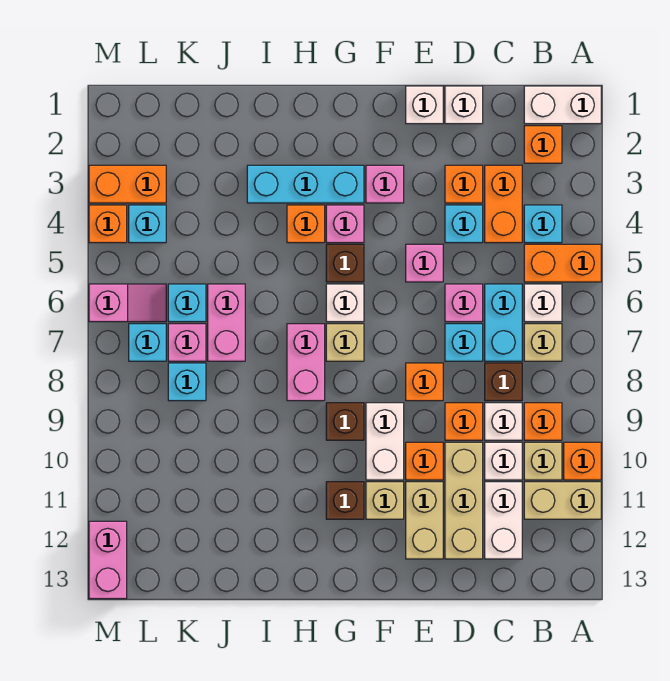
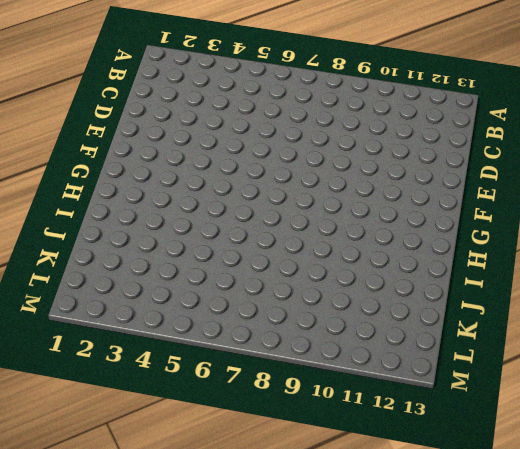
none -> white brick A1:B1 level 1
none -> orange brick A5:B5 level 1
none -> orange brick A10 level 1
none -> tan brick A11:B11 level 1

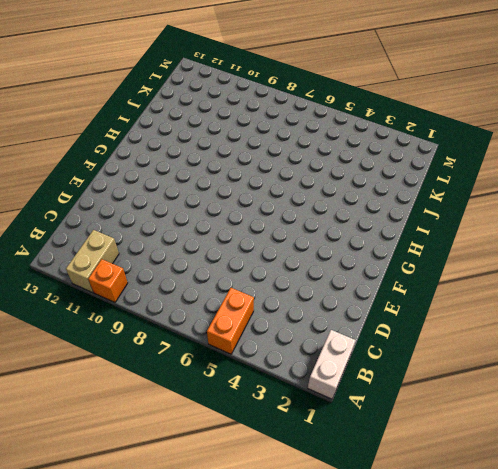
none -> orange brick B2 level 1
none -> cyan brick B4 level 1
none -> white brick B6 level 1
none -> tan brick B7 level 1

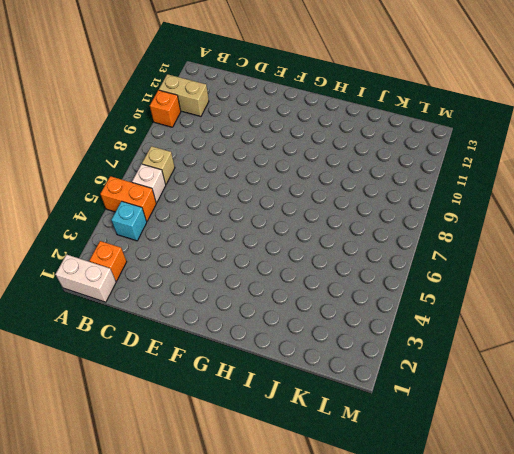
none -> orange brick B9 level 1
none -> tan brick B10 level 1
none -> orange brick C3:C4 level 1
none -> cyan brick C6:C7 level 1

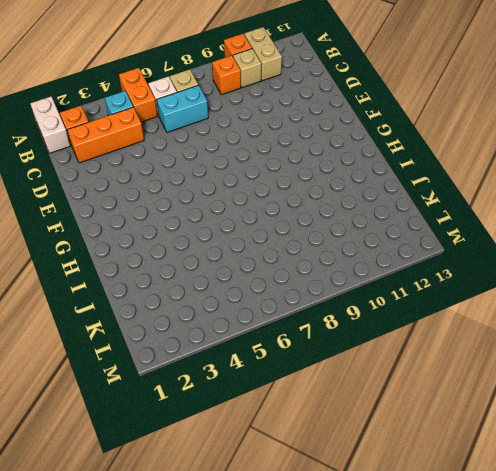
orange brick C2:C4 level 1 -> orange brick C3:C4 level 1
none -> brown brick C8 level 1
none -> white brick C9 level 1
none -> white brick C10 level 1
none -> white brick C11:C12 level 1

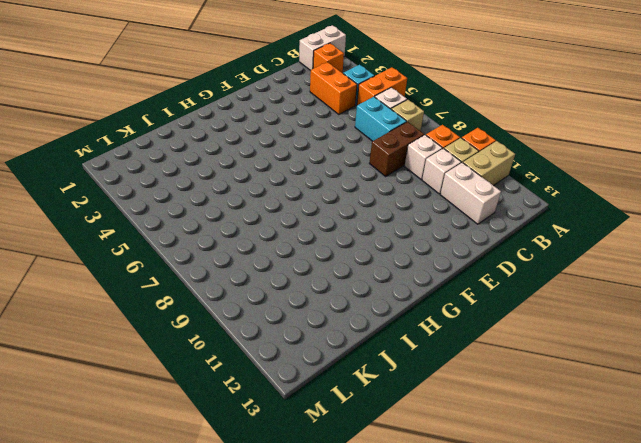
brown brick C8:D8 level 1 -> brown brick C8 level 1
none -> white brick D1 level 1
none -> orange brick D3 level 1
none -> cyan brick D4 level 1
none -> pink brick D6 level 1

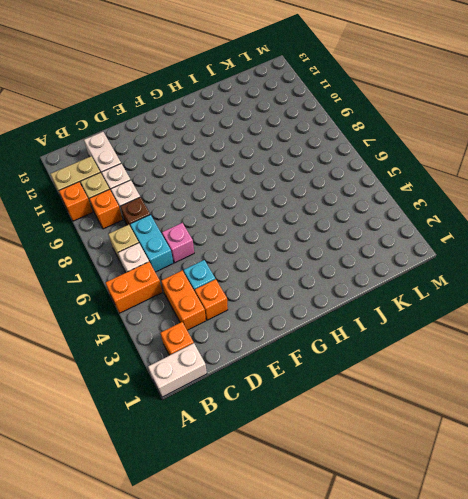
none -> cyan brick B4 level 1
none -> white brick D1 level 1
none -> cyan brick D7 level 1
none -> orange brick D9 level 1

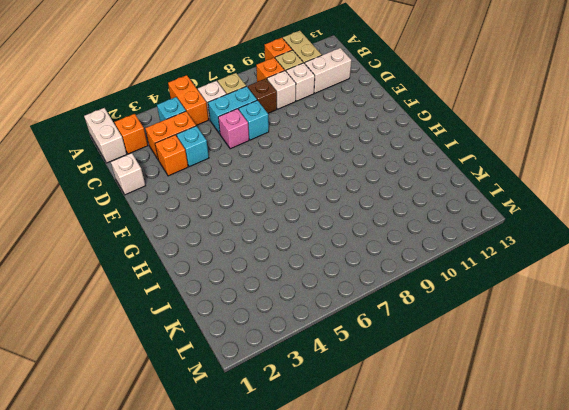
none -> orange brick D9 level 1
none -> tan brick D10:D12 level 1
none -> white brick E1 level 1
none -> pink brick E5 level 1

